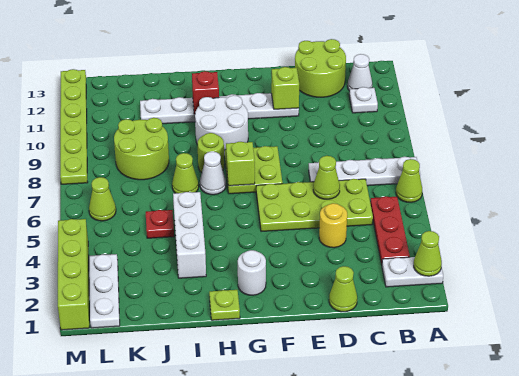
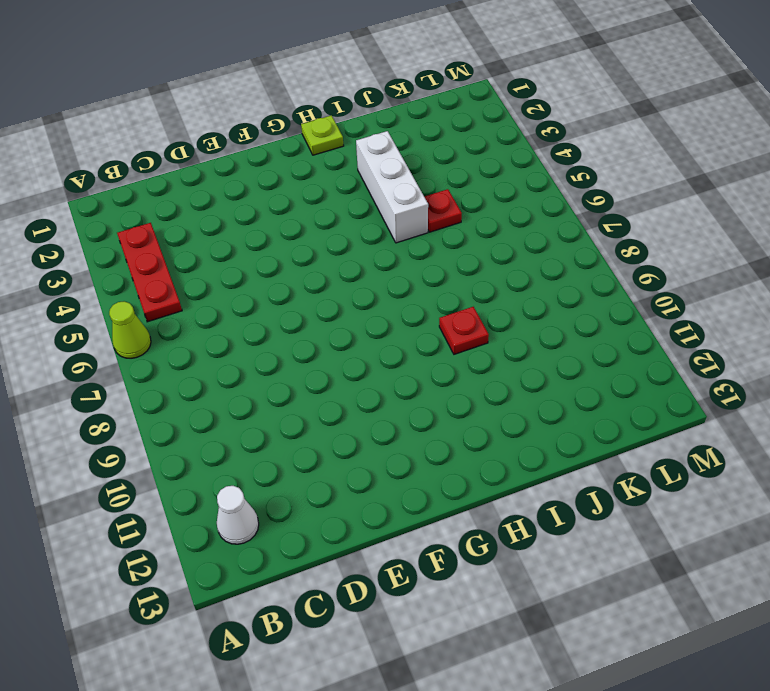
red plate I9 level 1 -> none
none -> white plate A2:B2 level 1
none -> white plate A7:D7 level 1
none -> white plate B11 level 1
none -> lime plate C5:F6 level 1

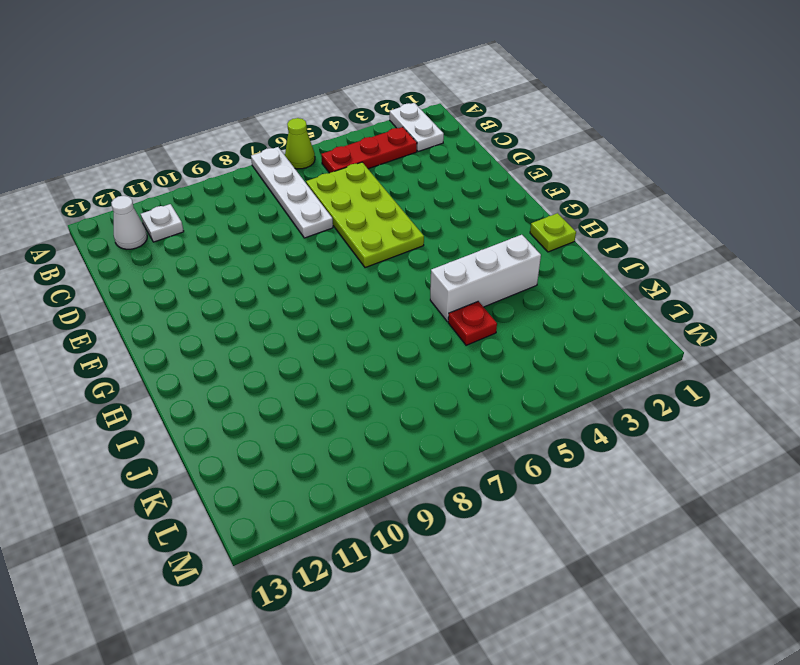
none -> lime round brick C12:D13 level 1
none -> lime cone D1 level 1
none -> yellow round brick D4 level 1
none -> white plate E11:J11 level 1

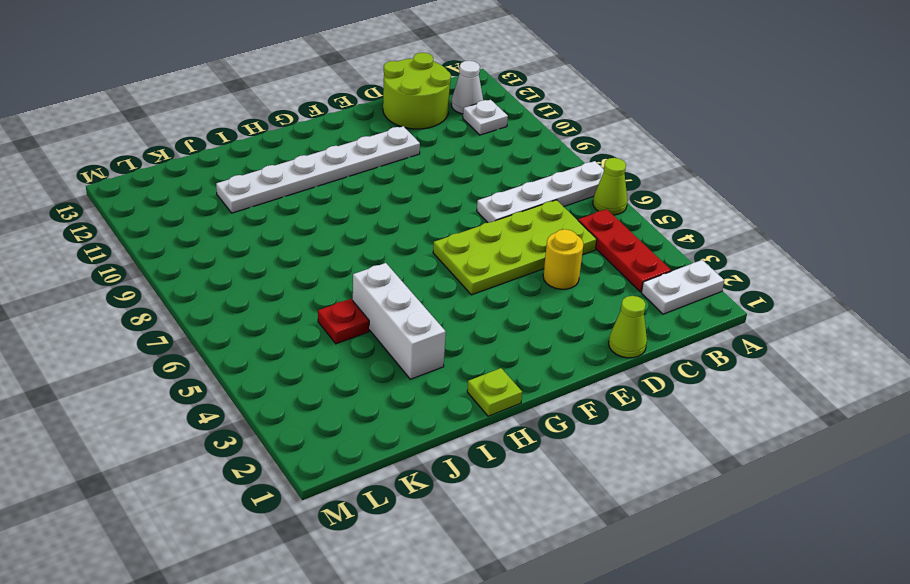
none -> lime plate F7:G8 level 1
none -> white round brick G2 level 1
none -> white round brick G9:H10 level 1
none -> white cone H7 level 1

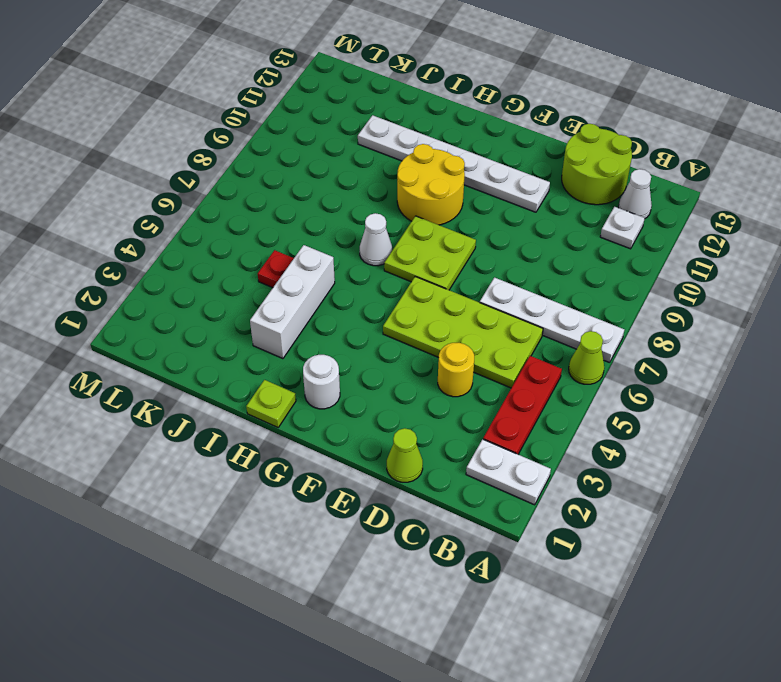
yellow round brick G9:H10 level 1 -> white round brick G9:H10 level 1
none -> lime round brick H8 level 1
none -> lime cone I7 level 1
none -> lime round brick J8:K9 level 1
none -> white plate L1:L3 level 1

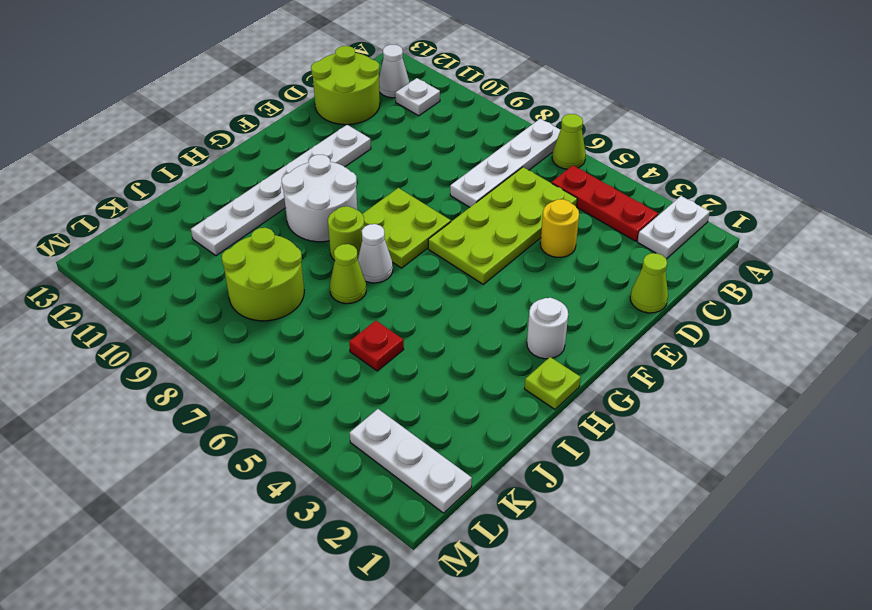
none -> white brick I3:I5 level 1
none -> lime cone L6 level 1
none -> lime brick M1:M4 level 1
none -> lime plate M8:M13 level 1

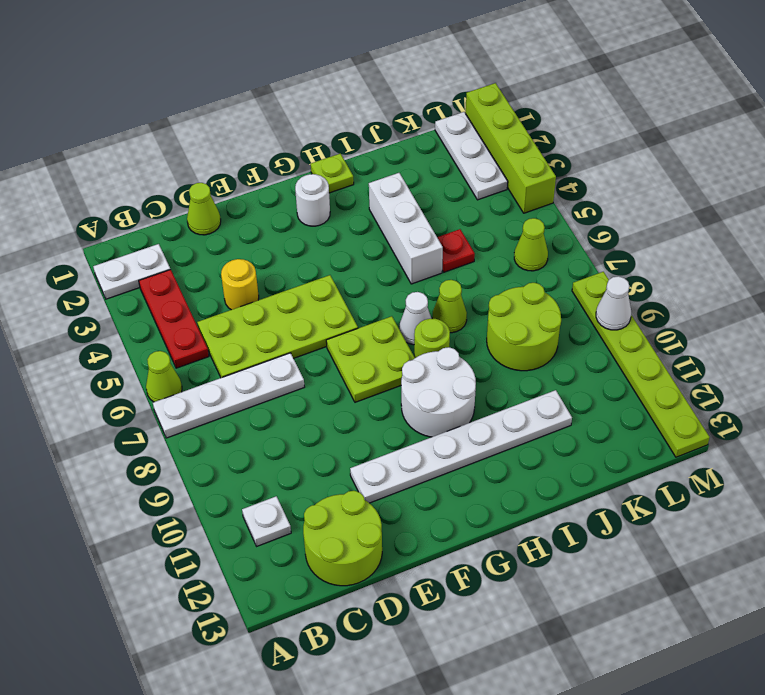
white cone M9 level 2 -> white cone B12 level 1
none -> lime cone A2 level 2
none -> lime cone D6 level 2
none -> lime brick E11 level 2
none -> lime brick G7 level 2

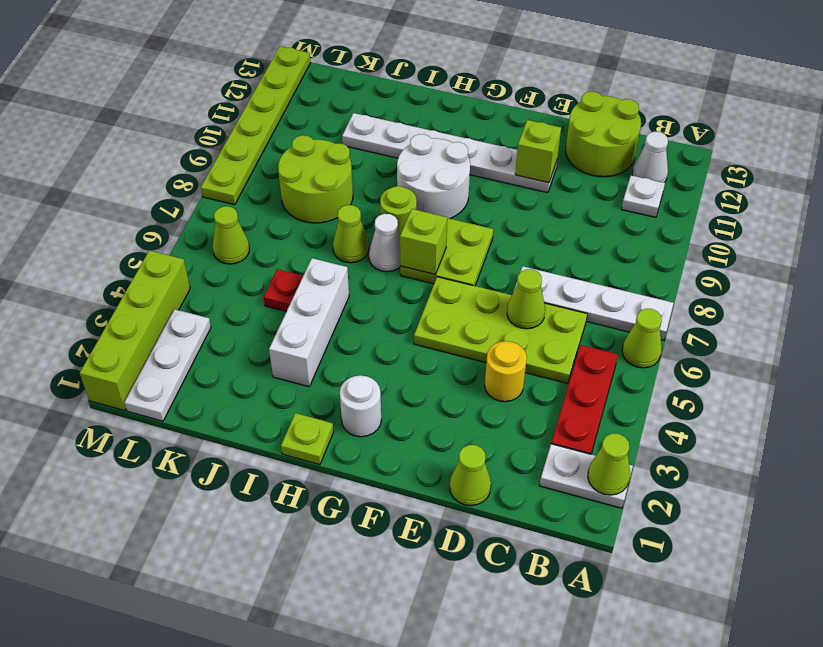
none -> red brick H11 level 2

